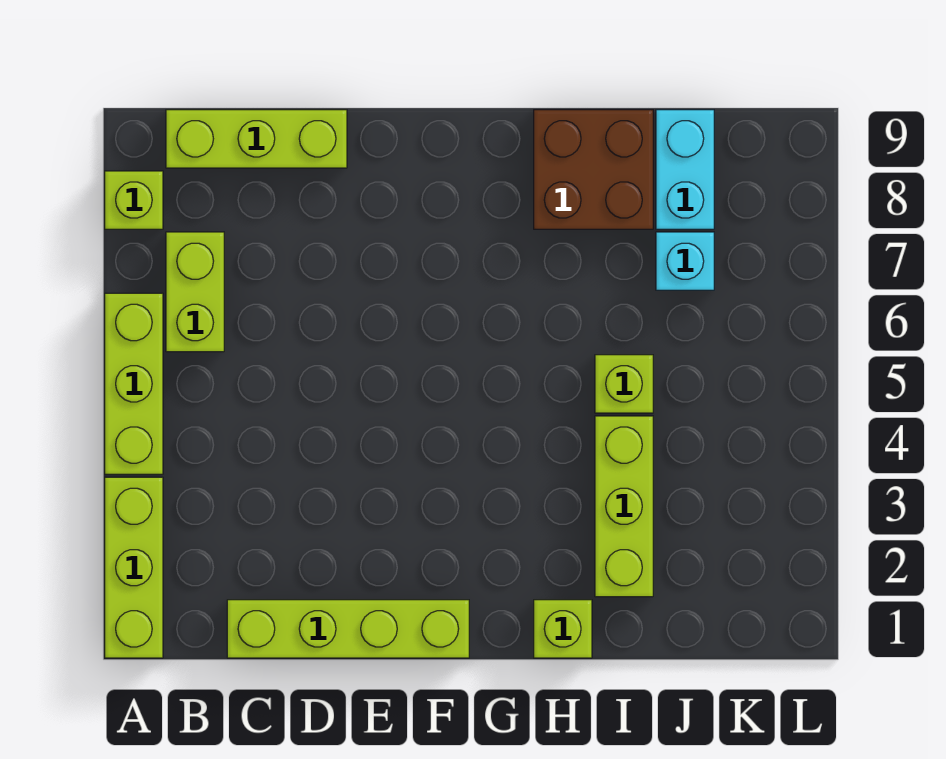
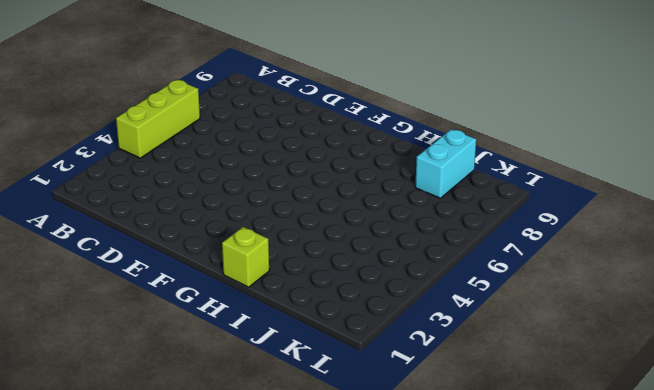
none -> lime brick A1:A3 level 1
none -> lime brick A8 level 1
none -> lime brick B6:B7 level 1

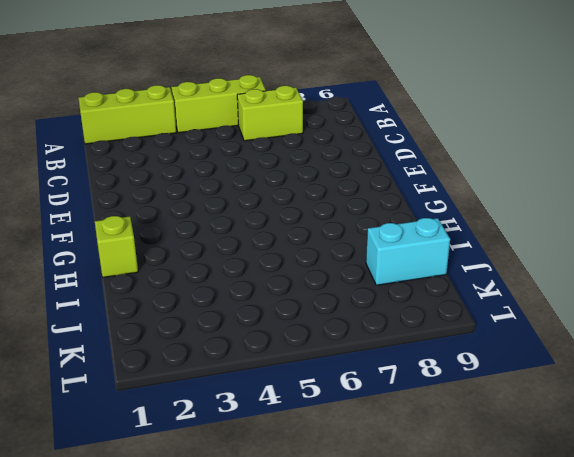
none -> lime brick A8 level 1
none -> lime brick B9:D9 level 1
none -> lime brick C1:F1 level 1

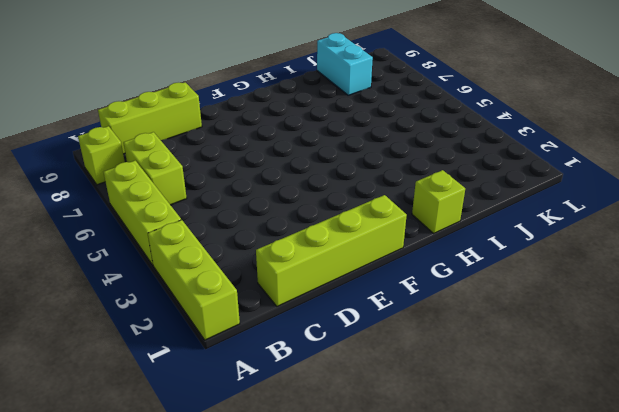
none -> brown brick H8:I9 level 1
none -> lime brick I2:I4 level 1
none -> lime brick I5 level 1

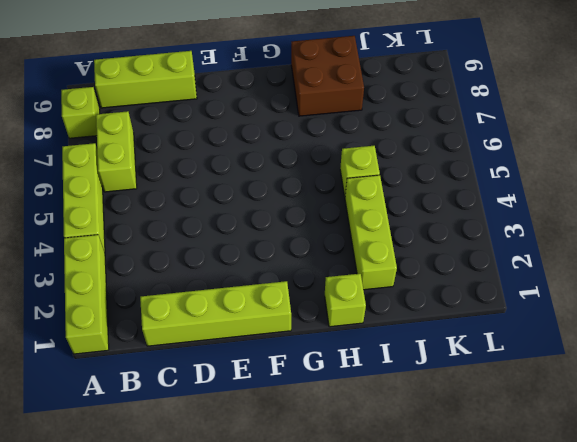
none -> cyan brick J7 level 1
none -> cyan brick J8:J9 level 1

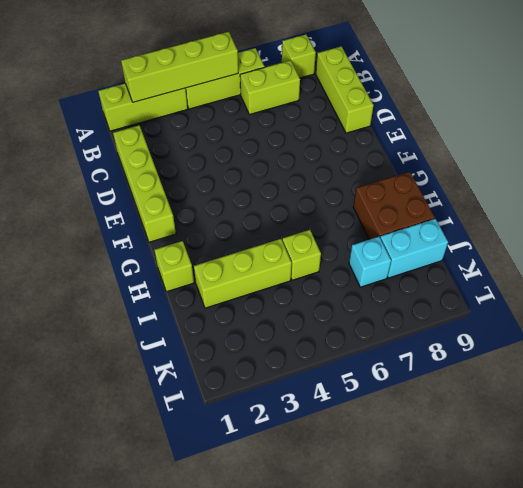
lime brick A2:A5 level 2 -> none

